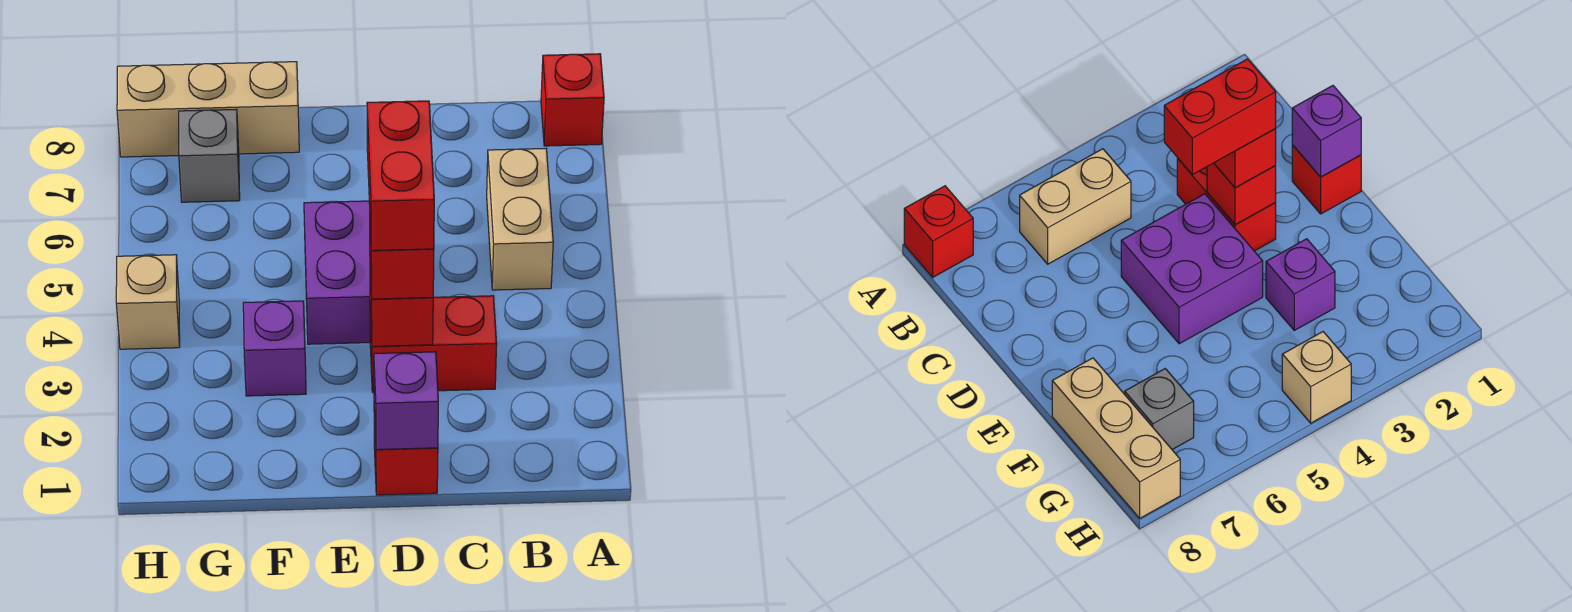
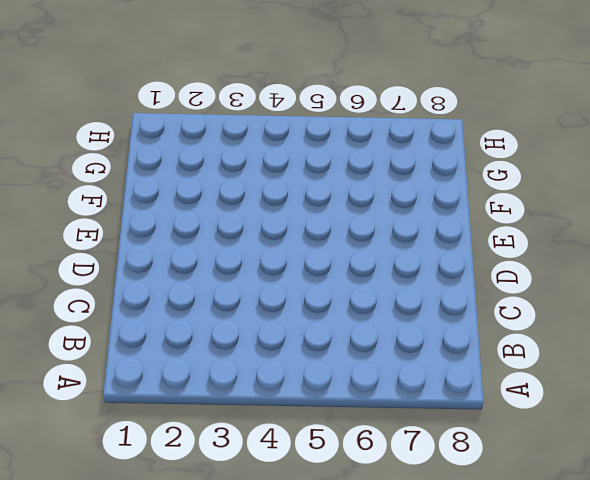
none -> red brick A8 level 1
none -> tan brick B5:B6 level 1
none -> red brick C3:D3 level 1

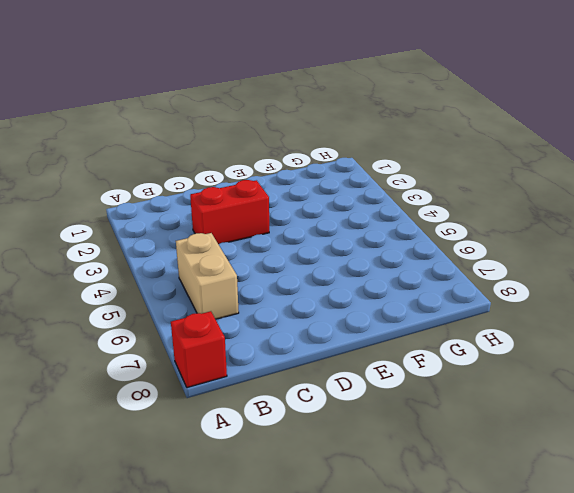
none -> red brick D1 level 1
none -> purple brick D4:E5 level 1
none -> purple brick F3 level 1

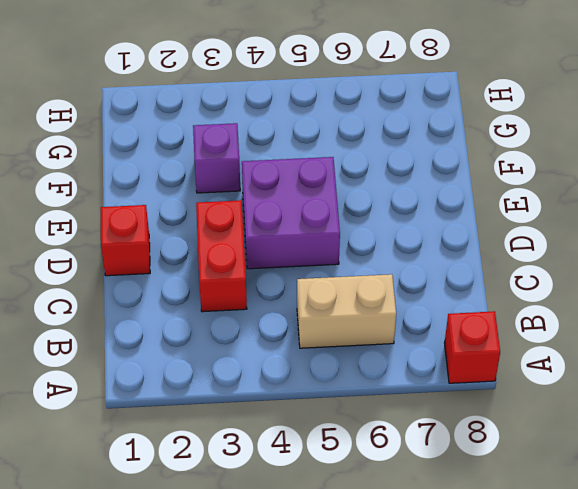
none -> tan brick F8:H8 level 1
none -> grey brick G7 level 1
none -> tan brick H4 level 1

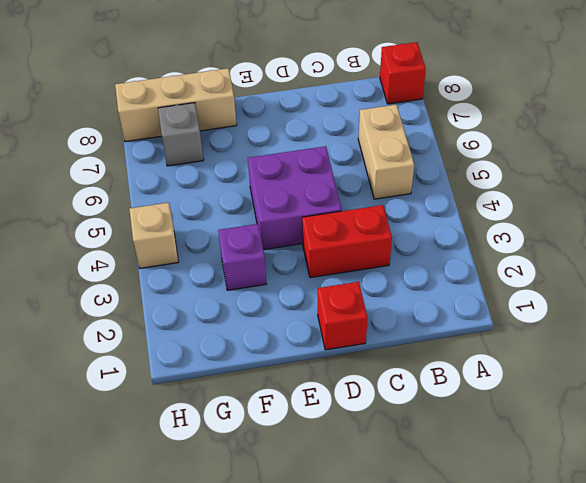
none -> purple brick D1 level 2
none -> red brick D3 level 2
none -> red brick D3 level 3

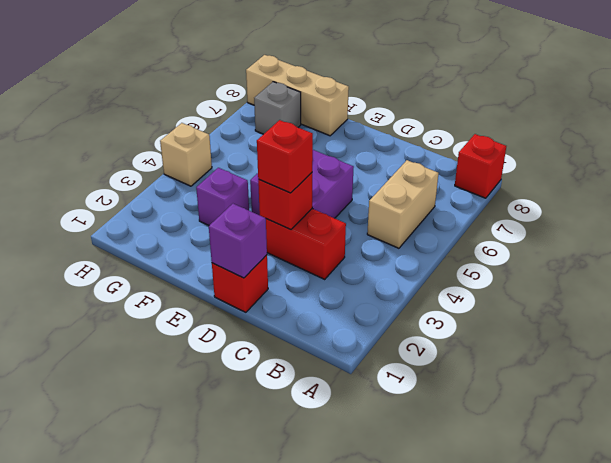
none -> red brick D3:D4 level 4

